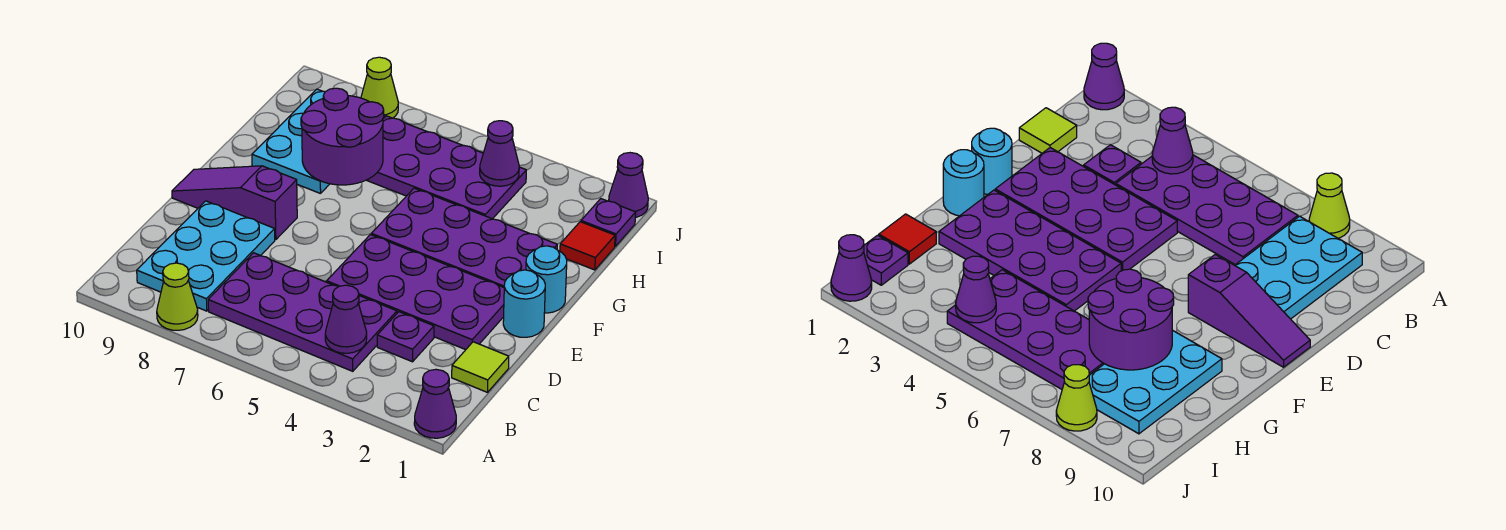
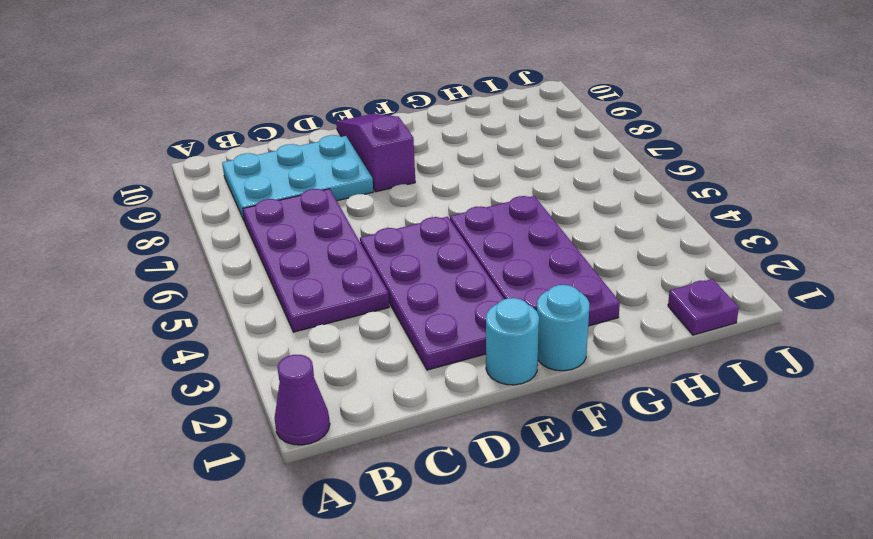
none -> lime cone A8 level 1
none -> lime tile C1 level 1
none -> purple plate C3 level 1

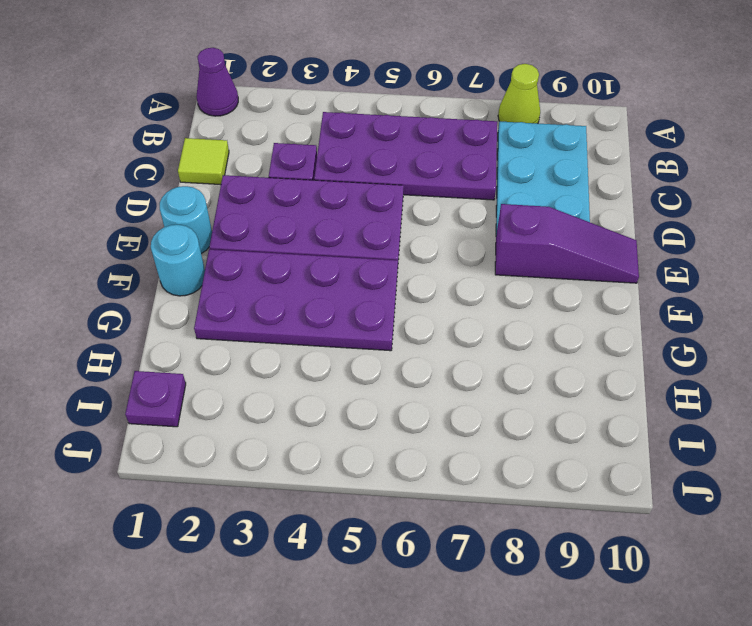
none -> cyan plate G8:I9 level 1
none -> red tile H1 level 1
none -> purple plate H4:I7 level 1

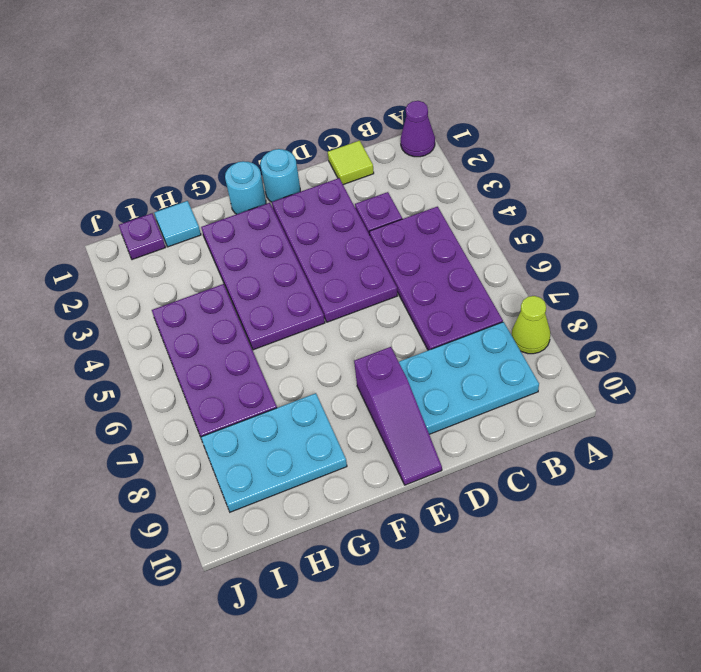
cyan tile H1 level 1 -> red tile H1 level 1
none -> purple cone J1 level 1
none -> lime cone J8 level 1
none -> purple cone B4 level 2

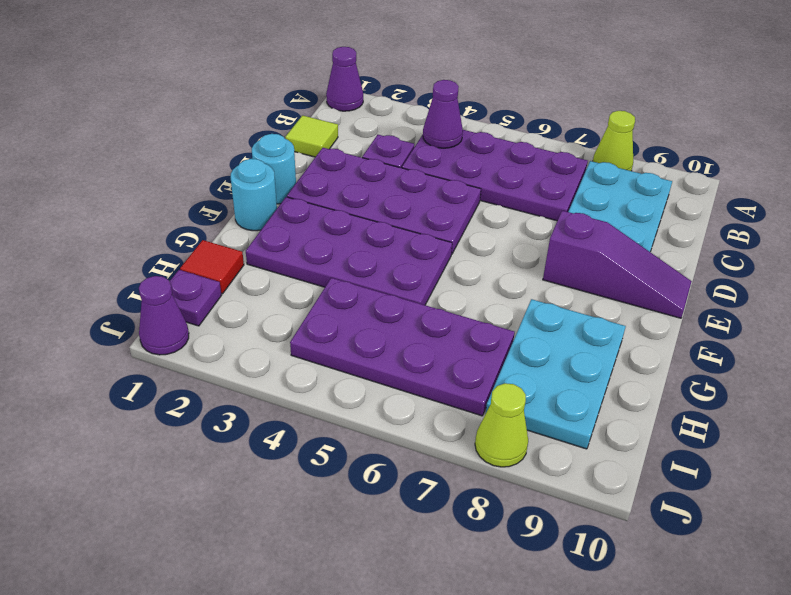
none -> purple round brick G7:H8 level 2
none -> purple cone I4 level 2

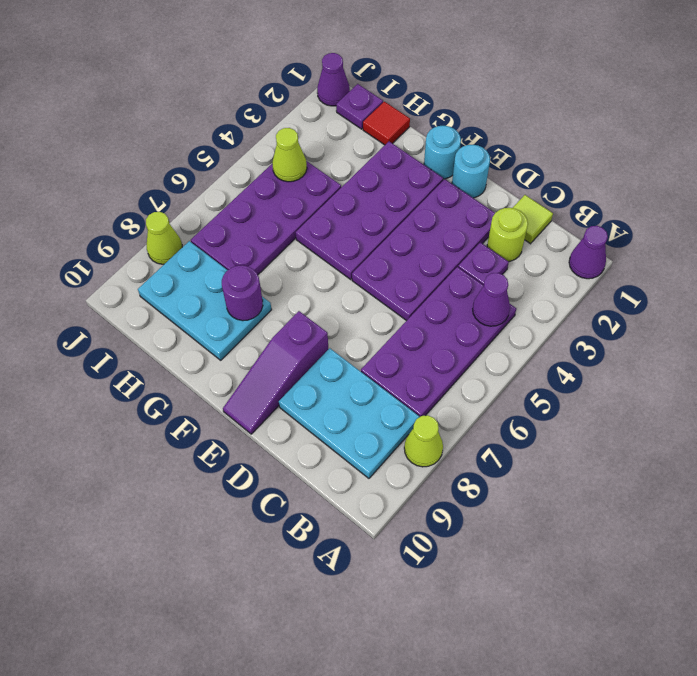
lime round brick C2 level 1 -> none
purple round brick G8 level 2 -> purple round brick G7:H8 level 2
lime cone I4 level 2 -> purple cone I4 level 2

